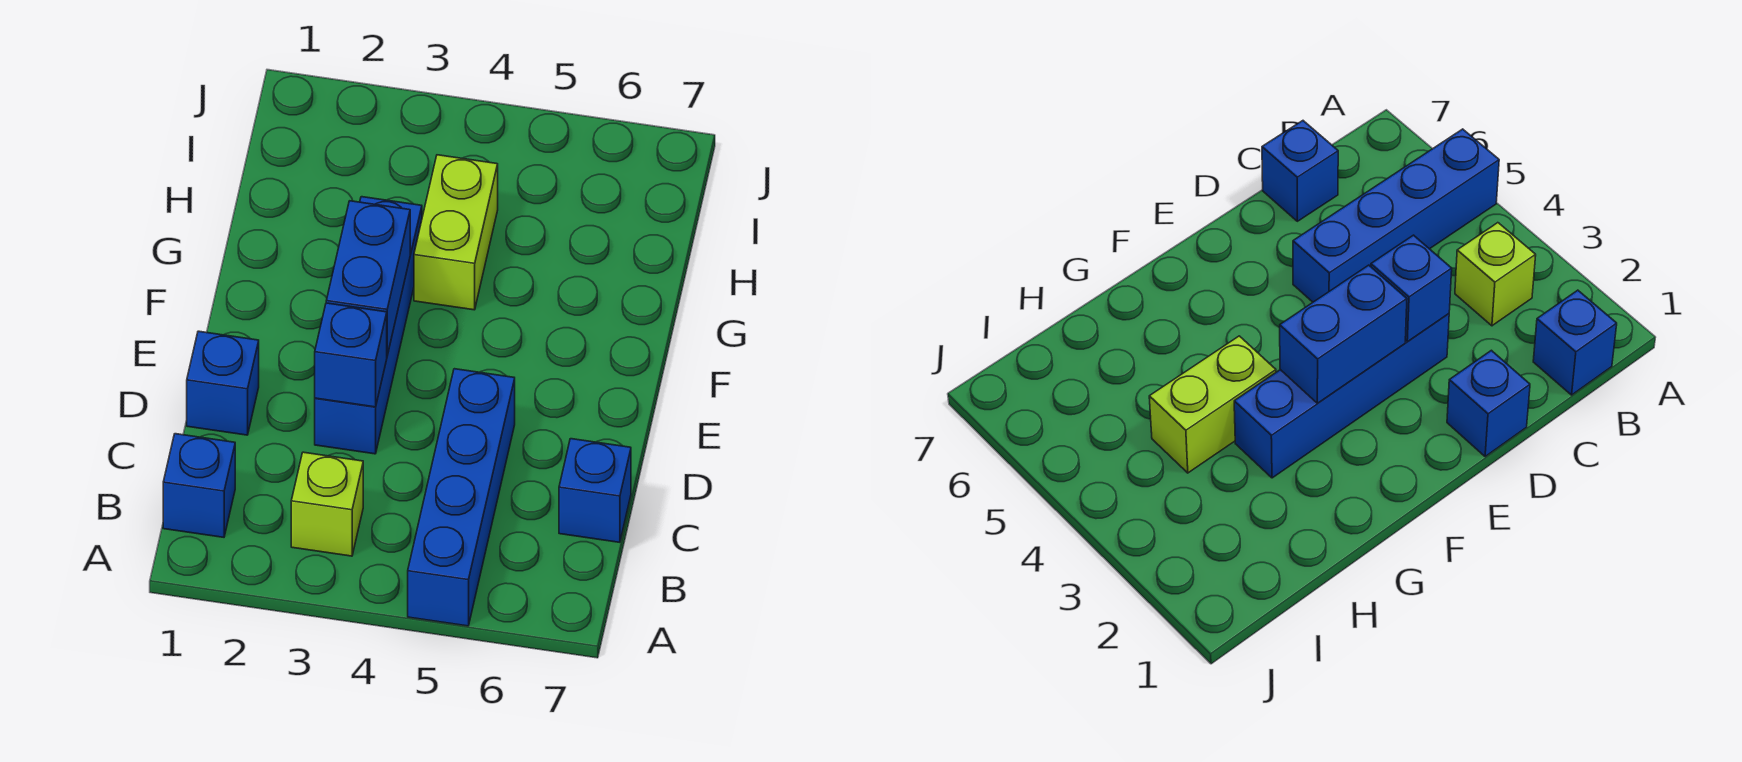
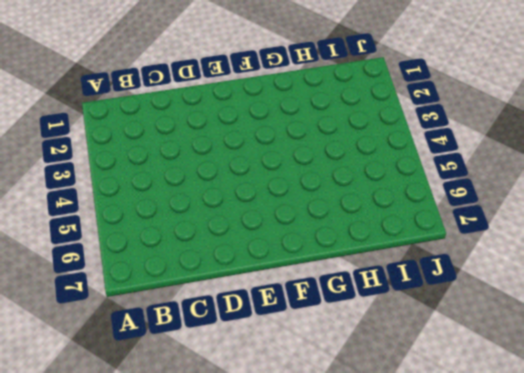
none -> blue brick A5:D5 level 1
none -> blue brick B1 level 1

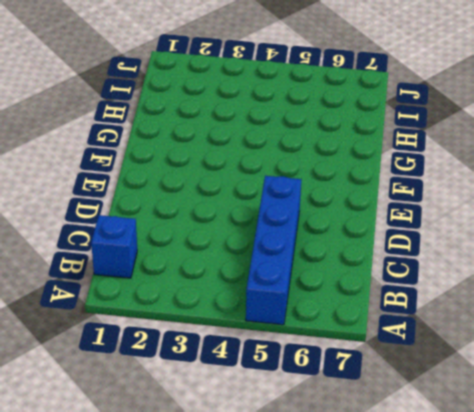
none -> lime brick B3 level 1
none -> blue brick C7 level 1

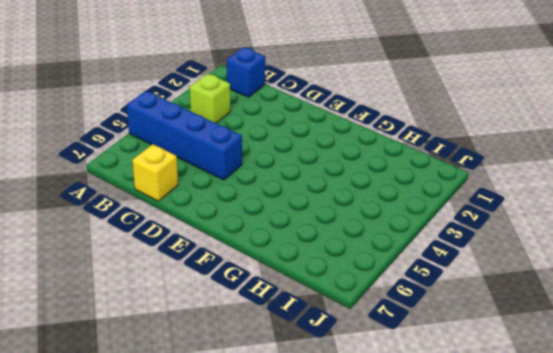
yellow brick C7 level 1 -> blue brick C7 level 1
none -> blue brick D1 level 1
none -> blue brick D3:G3 level 1

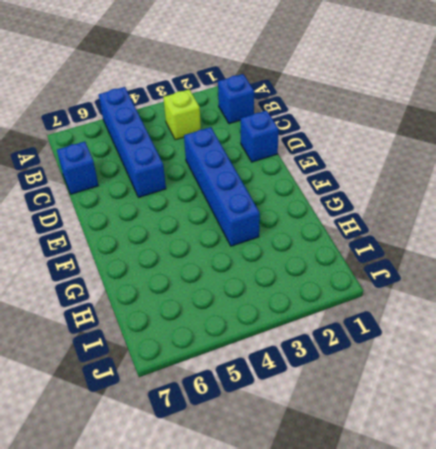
none -> lime brick G4:H4 level 1
none -> blue brick D3 level 2

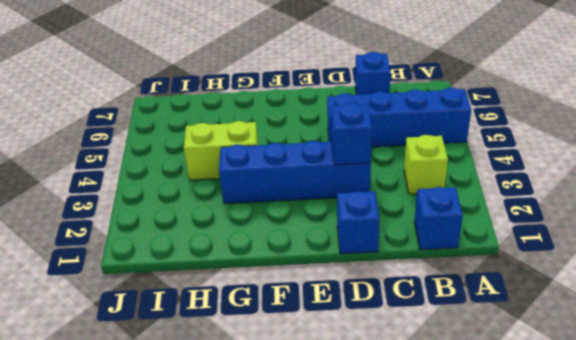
none -> blue brick E3:F3 level 2

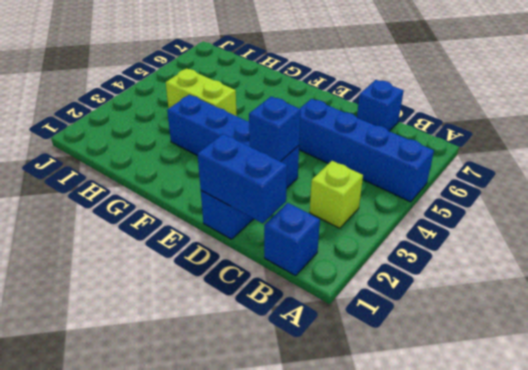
blue brick C1:D1 level 2 -> blue brick E3:F3 level 2

